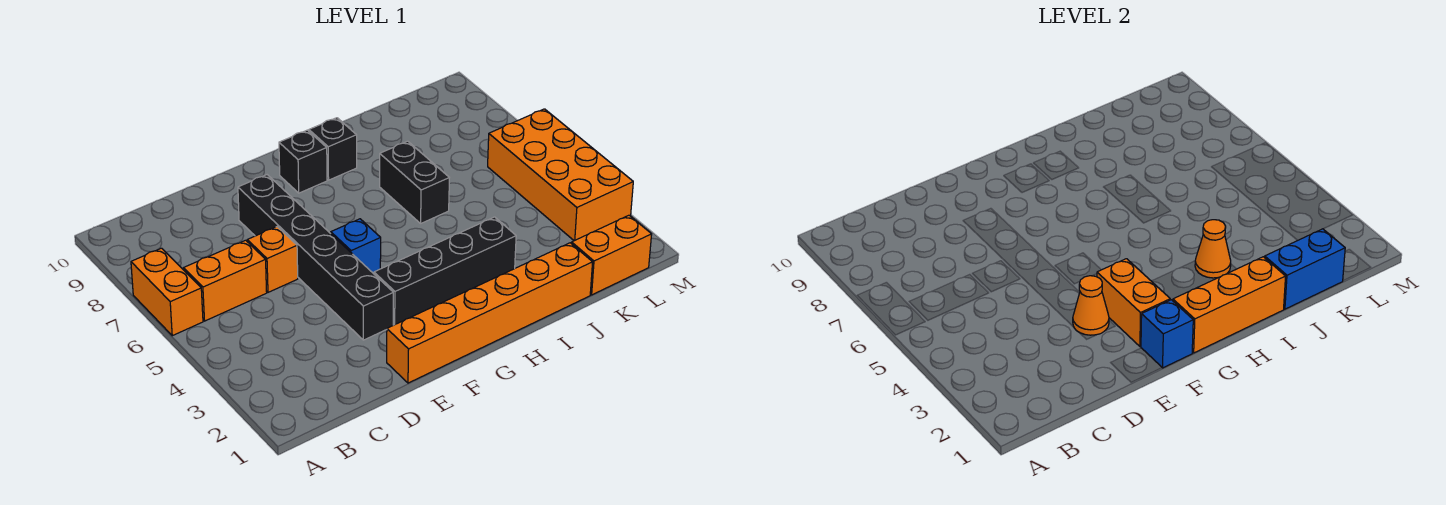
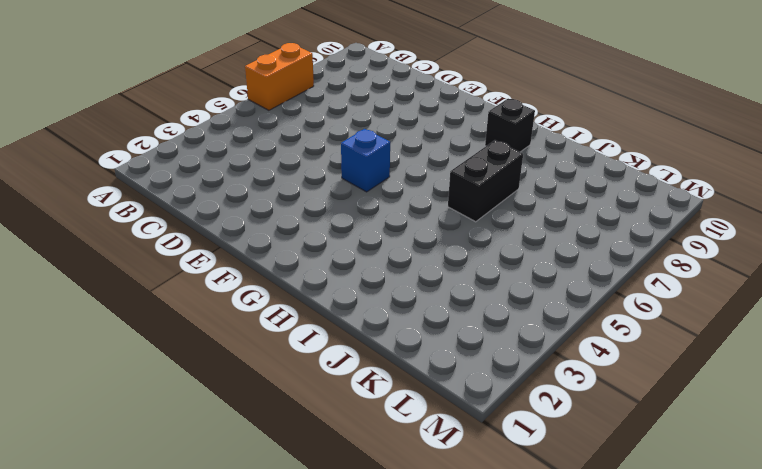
none -> orange brick B6:C6 level 1
none -> orange brick D6 level 1
none -> orange brick E1:J1 level 1

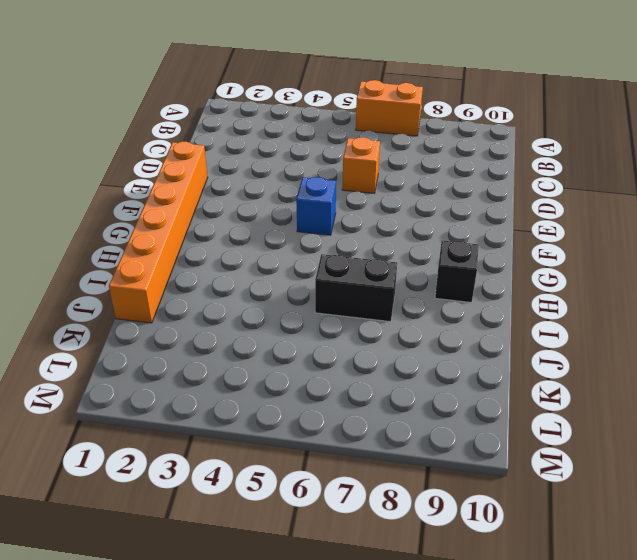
none -> orange brick B6:C6 level 1
none -> black brick E3:E8 level 1
none -> black brick F3:I3 level 1

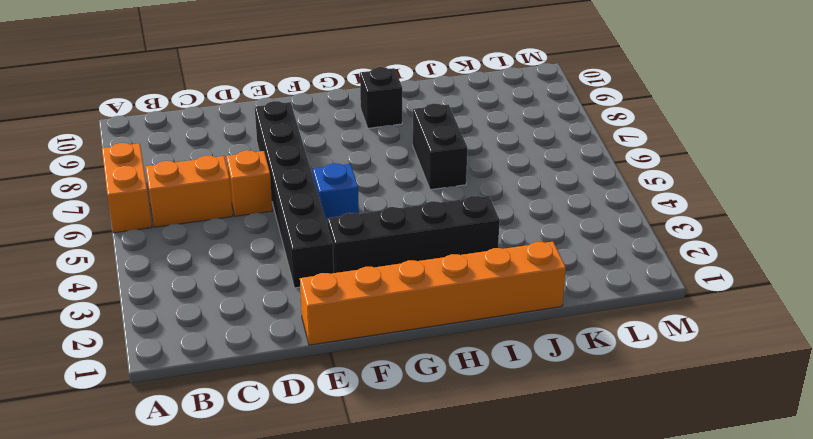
none -> black brick G9 level 1
none -> orange brick K1:L1 level 1
none -> orange brick L3:M6 level 1

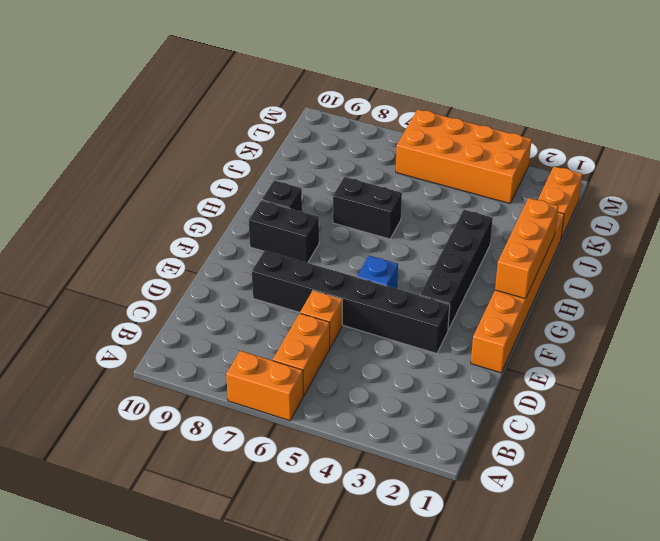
black brick G8:G9 level 1 -> black brick G9 level 1
none -> orange cone E3 level 2
none -> blue brick F1 level 2
none -> orange brick F2:F3 level 2

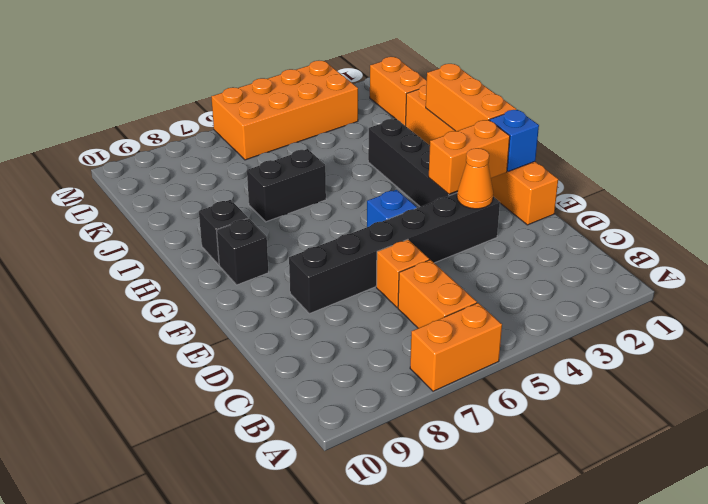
none -> orange cone I3 level 2
none -> blue brick J1:K1 level 2

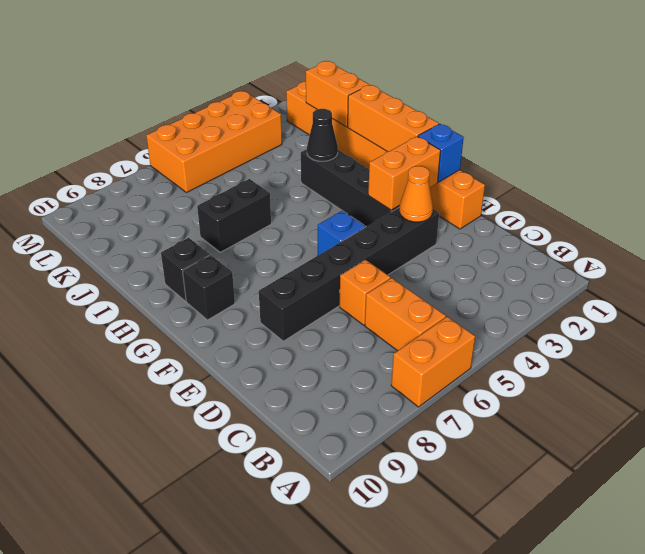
black cone I3 level 2 -> orange cone I3 level 2
orange brick J1:K1 level 2 -> blue brick J1:K1 level 2

